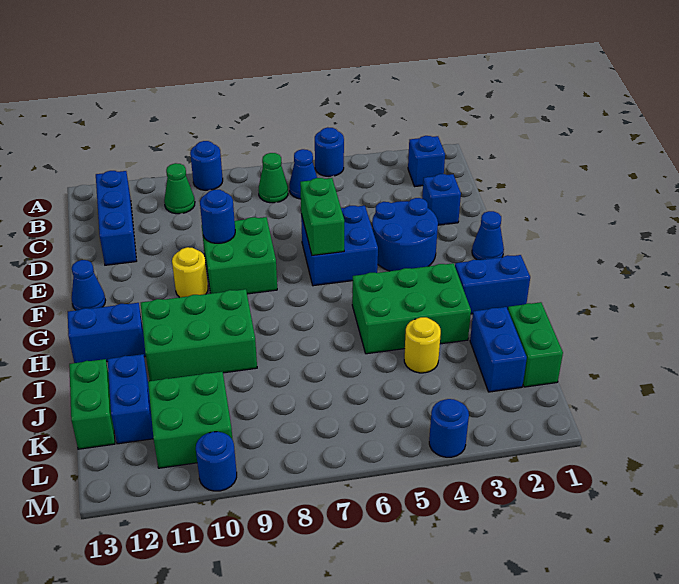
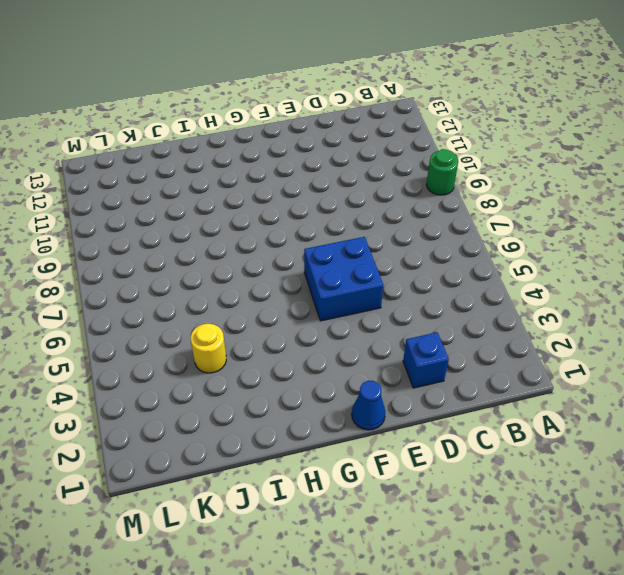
green round brick A9 level 1 -> blue round brick A9 level 1
none -> blue round brick A5 level 1
none -> blue brick B2 level 1
none -> blue cone B6 level 1

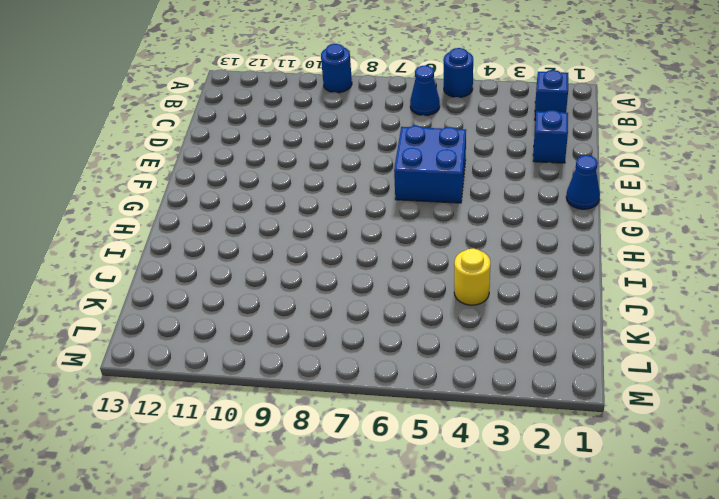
none -> green cone B7 level 1
none -> green cone B10 level 1
none -> blue brick B12:D12 level 1

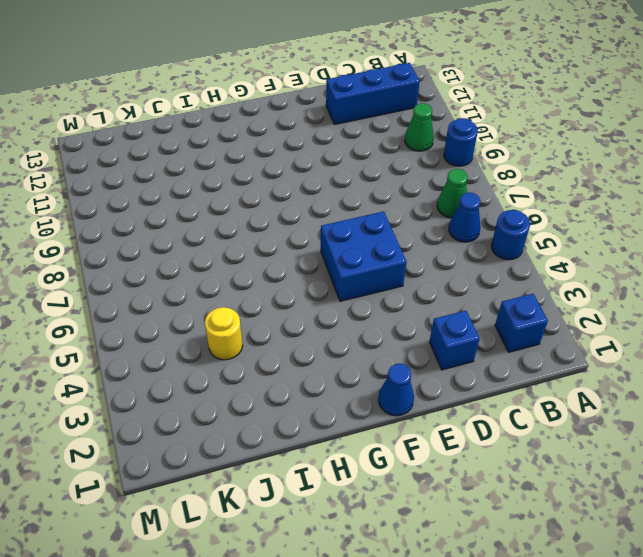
none -> blue round brick E3:F4 level 1
none -> green brick E8:F9 level 1
none -> yellow round brick F10 level 1

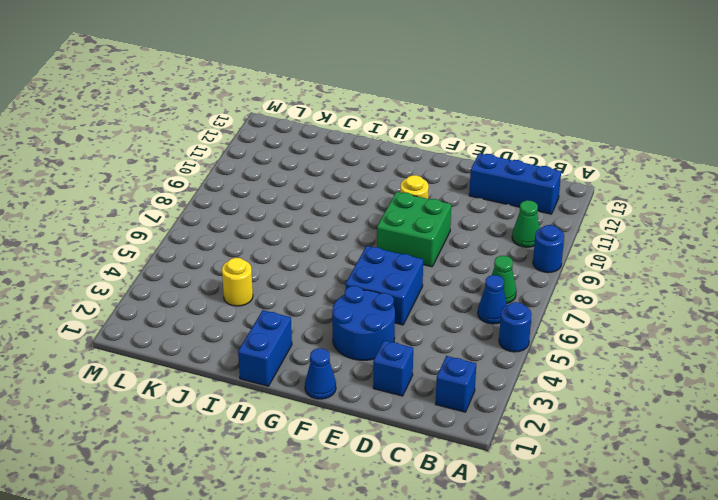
none -> blue cone F13 level 1
none -> green brick H3:I5 level 1
none -> green brick H9:I11 level 1

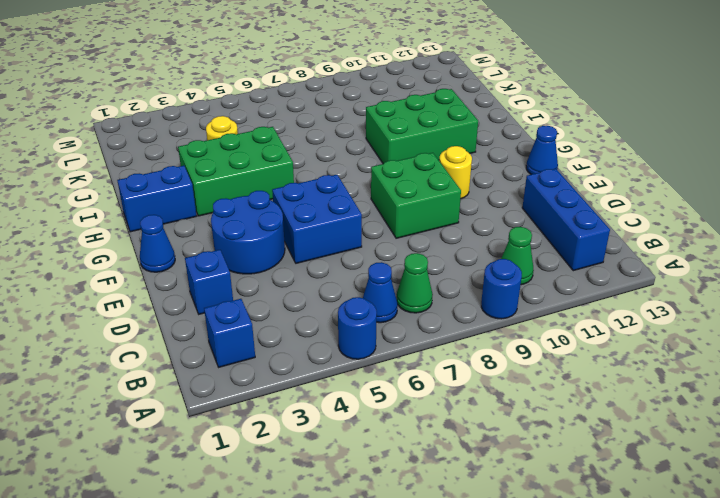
none -> blue brick H12:H13 level 1
none -> green brick J1:K1 level 1
none -> blue brick J2:K2 level 1

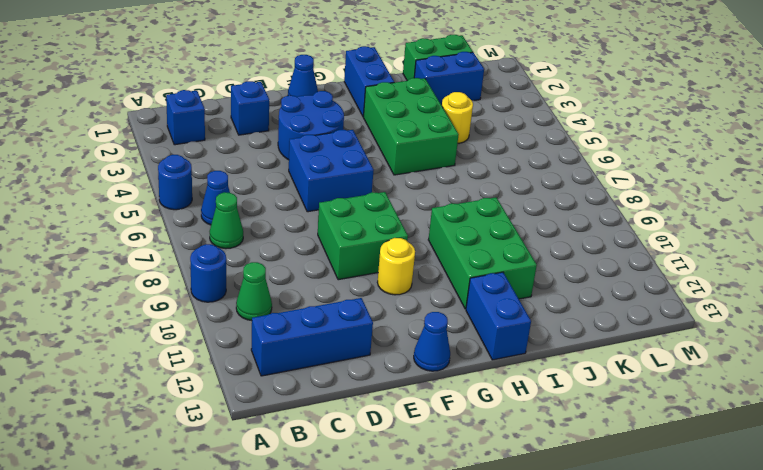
none -> blue brick J12:K12 level 1
none -> green brick J13:K13 level 1
none -> green brick K10:L11 level 1

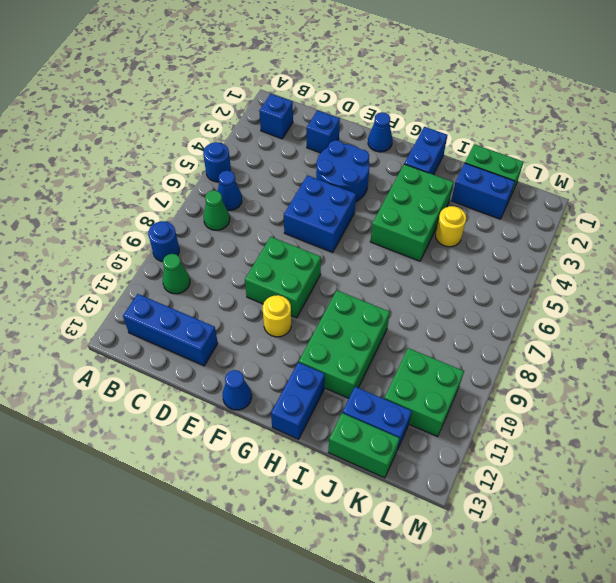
none -> blue round brick M4 level 1
none -> blue round brick M10 level 1
none -> green brick E6:F6 level 2

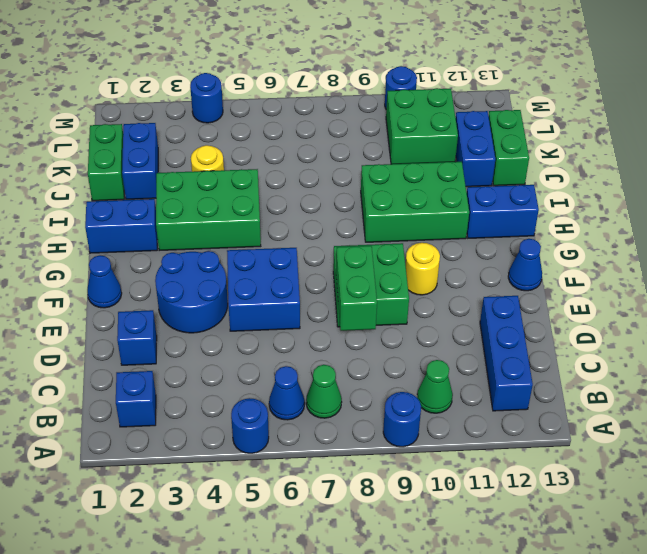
green brick D8:E8 level 2 -> green brick E6:F6 level 2
none -> blue round brick E9 level 2

